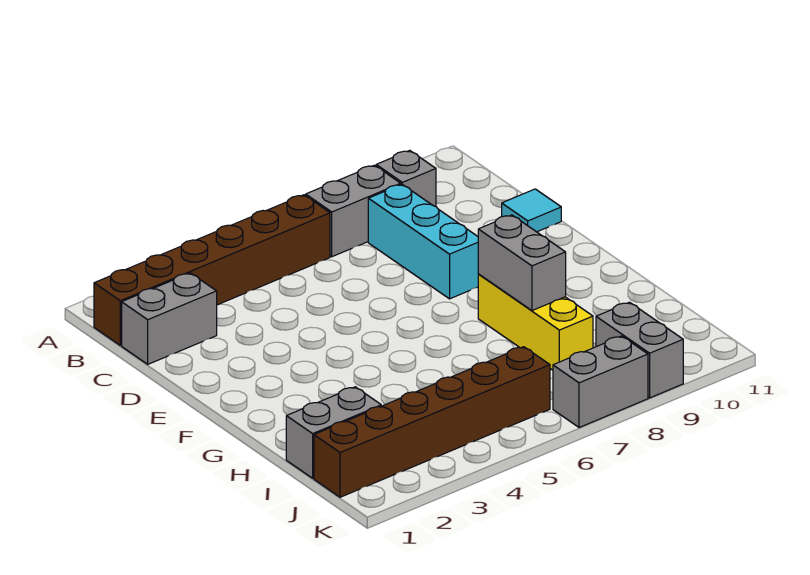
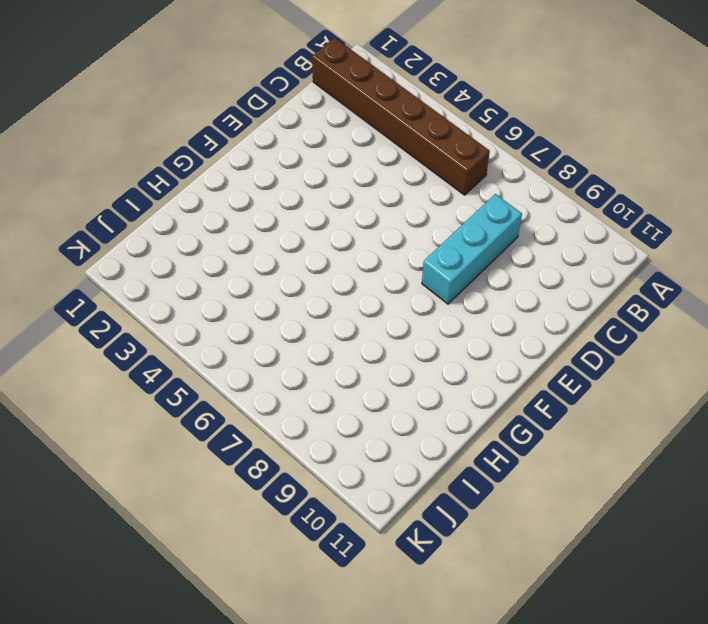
none -> grey brick B7:B8 level 1
none -> grey brick B9 level 1
none -> grey brick C1:C2 level 1

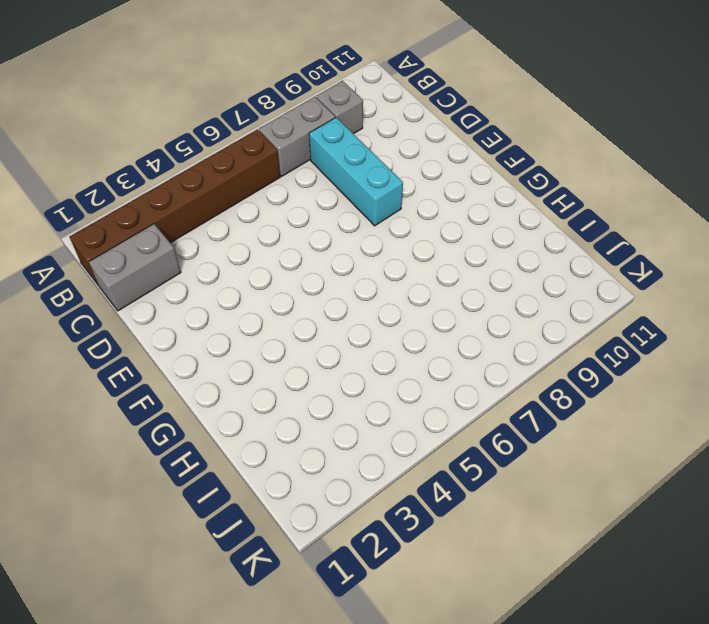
none -> cyan tile D11 level 1
none -> yellow brick G8:I8 level 1
none -> grey brick I1:I2 level 1

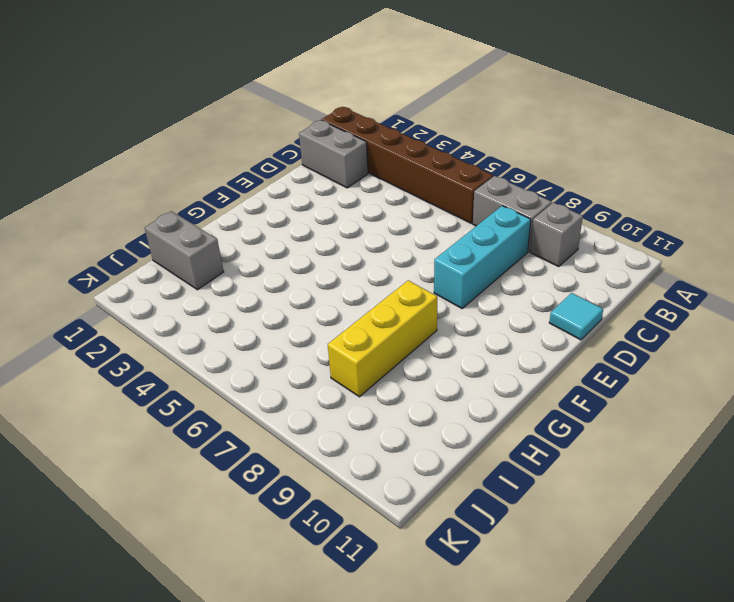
none -> brown brick J1:J6 level 1
none -> grey brick J9:K9 level 1
none -> grey brick K7:K8 level 1

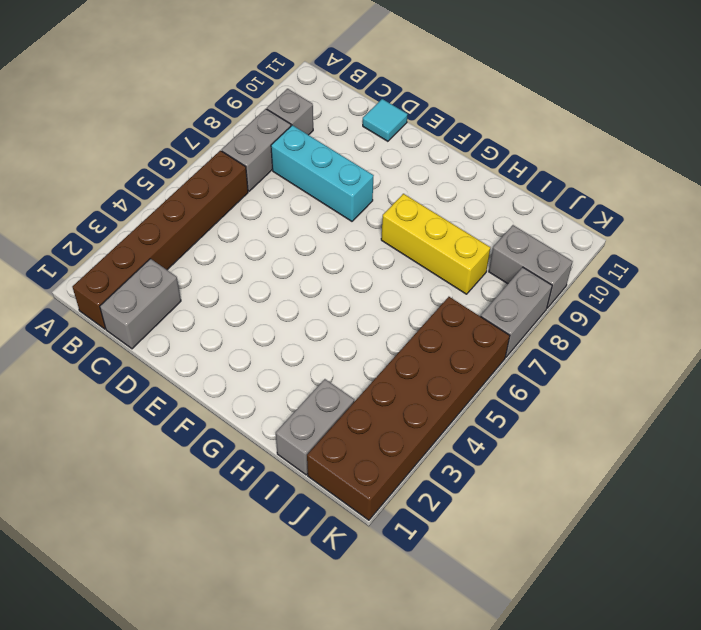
brown brick J1:K6 level 1 -> brown brick J1:J6 level 1
none -> grey brick G8:H8 level 2

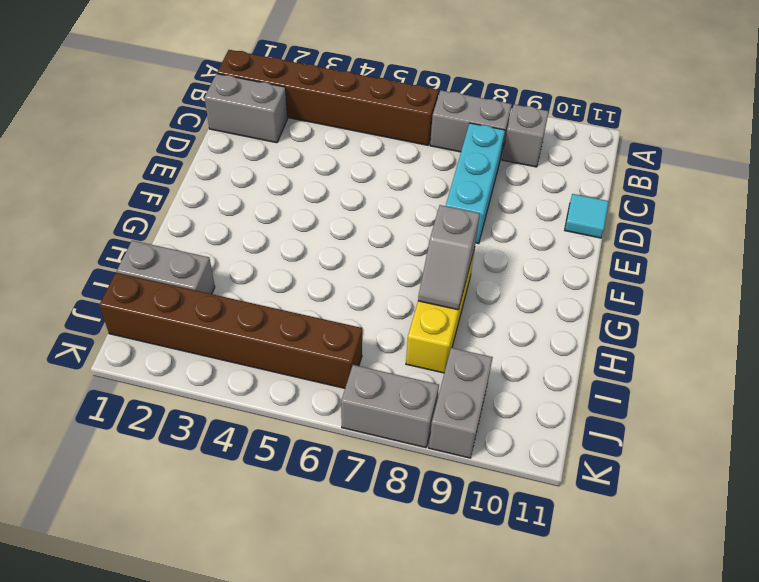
grey slope G8:H8 level 2 top G -> grey brick G8:H8 level 2

